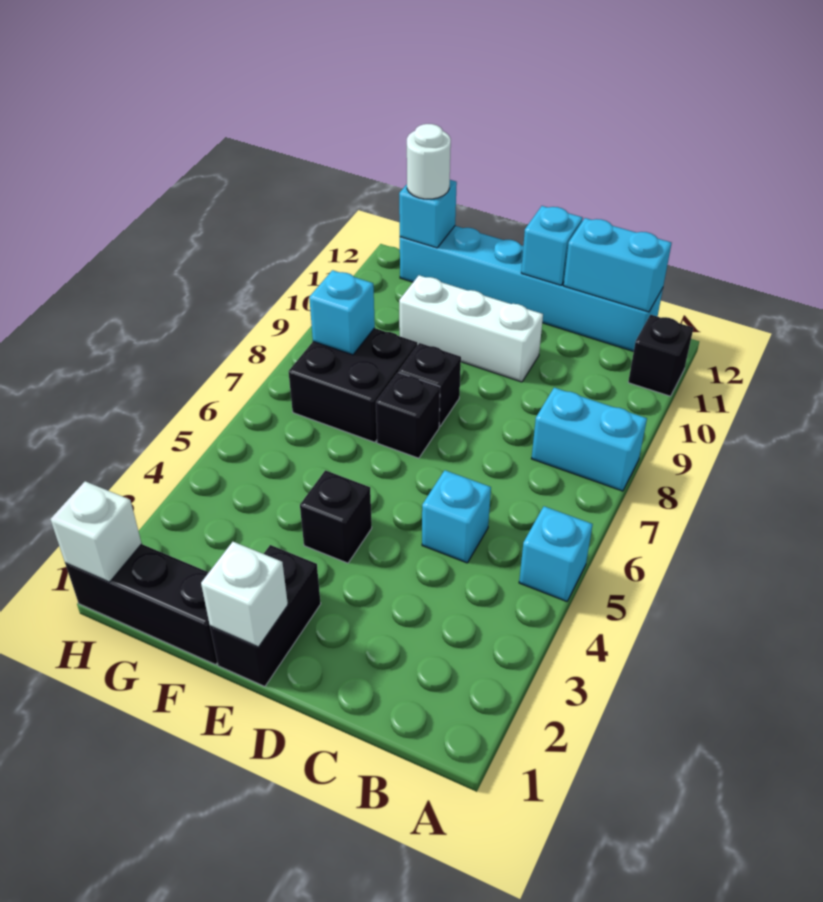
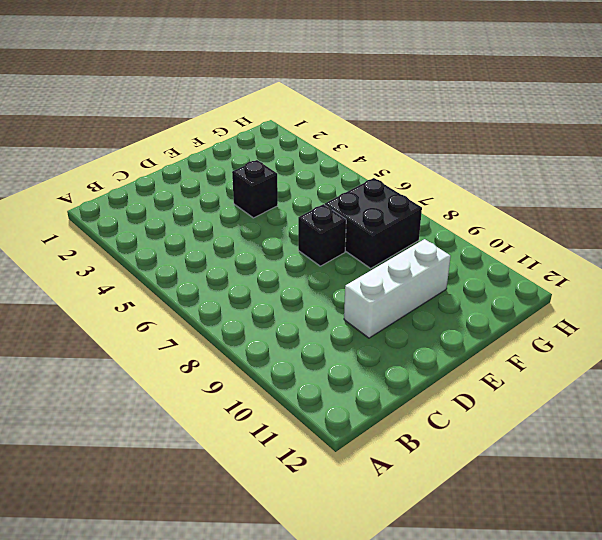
none -> cyan brick A5 level 1
none -> cyan brick A8:B8 level 1
none -> black brick A11 level 1

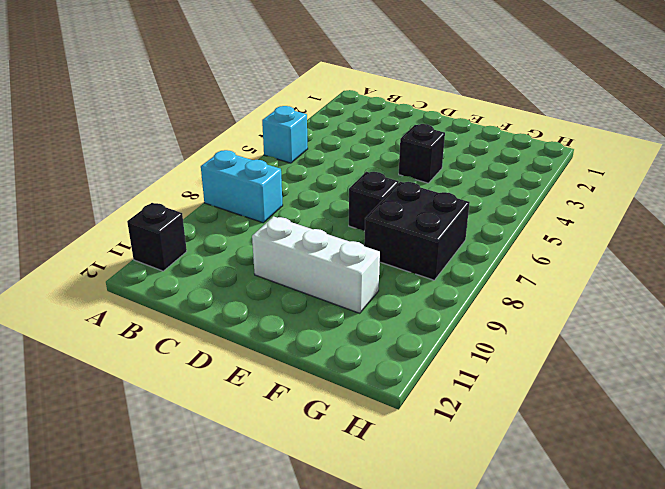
none -> cyan brick B12:G12 level 1
none -> cyan brick C5 level 1
none -> black brick E1:E2 level 1

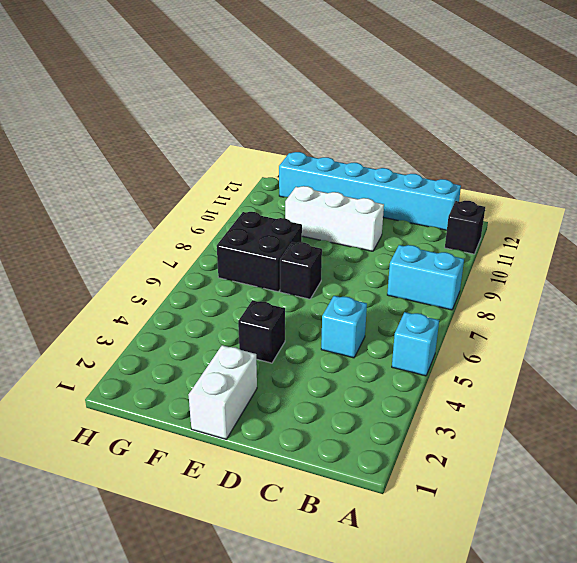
white brick E1:E2 level 1 -> black brick E1:E2 level 1
none -> black brick E8 level 1
none -> black brick F1:H1 level 1
none -> cyan brick B12:C12 level 2

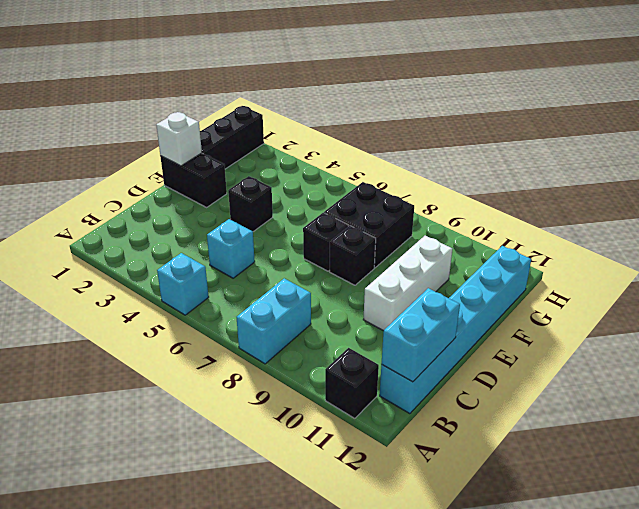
none -> cyan brick D12 level 2
none -> cyan brick G8 level 2
none -> cyan brick G12 level 2

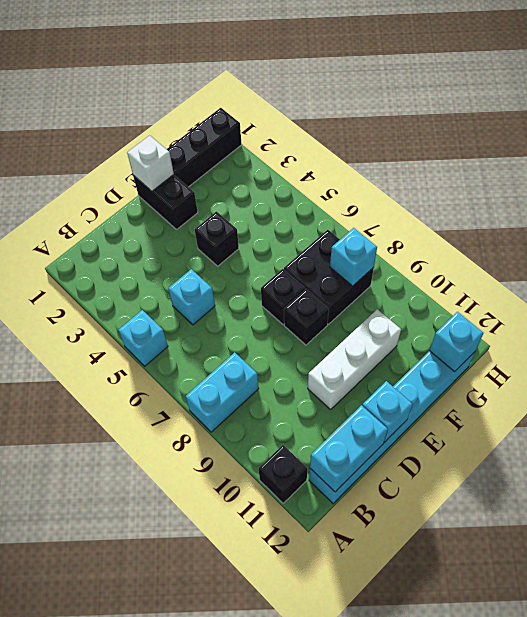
none -> white brick H1 level 2
none -> white round brick G12 level 3

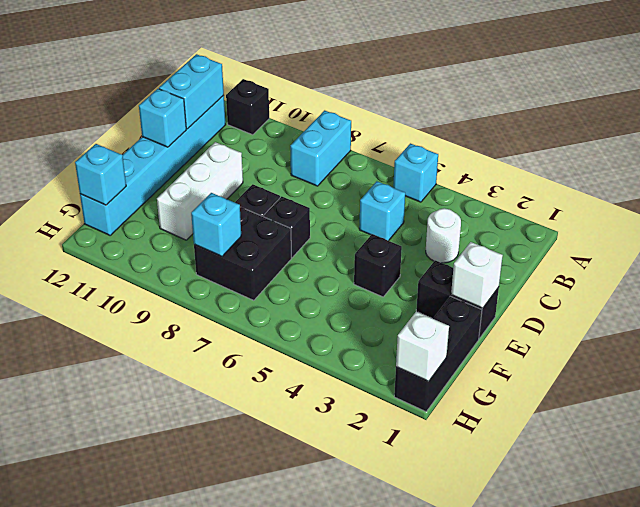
white round brick C3 level 1 -> white round brick G12 level 3

